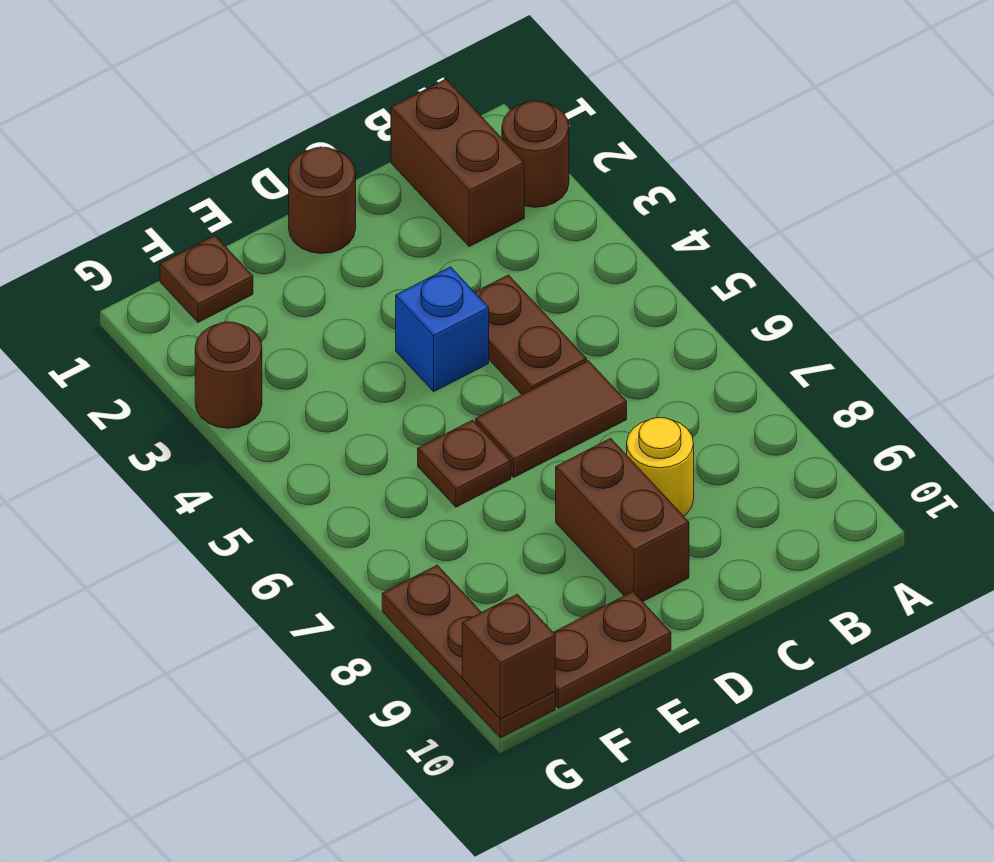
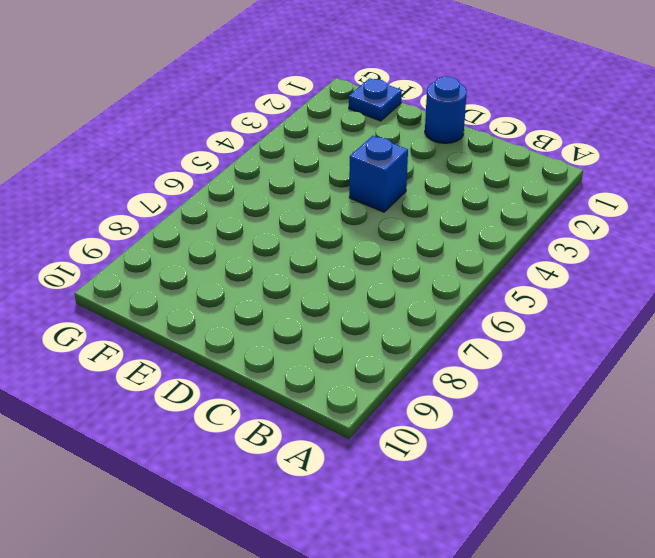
blue round brick D1 level 1 -> brown round brick D1 level 1
blue plate F1 level 1 -> brown plate F1 level 1
none -> brown round brick A2 level 1
none -> brown brick B1:B2 level 1
none -> brown plate C4:C5 level 1

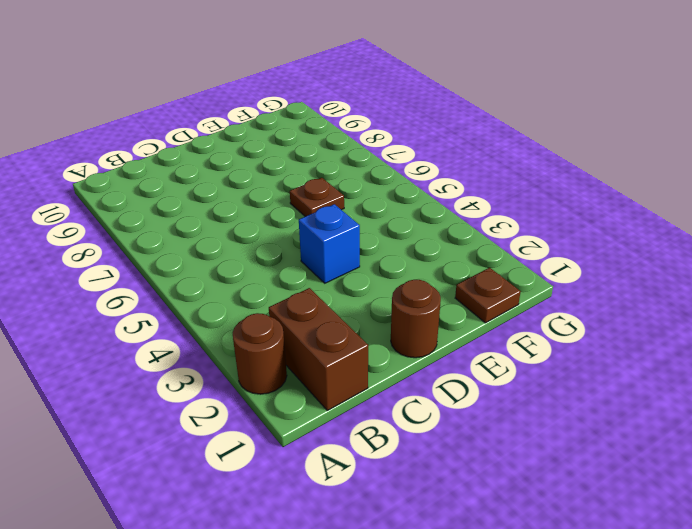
none -> brown plate C4:C5 level 1
none -> brown tile C6:D6 level 1
none -> yellow round brick C8 level 1

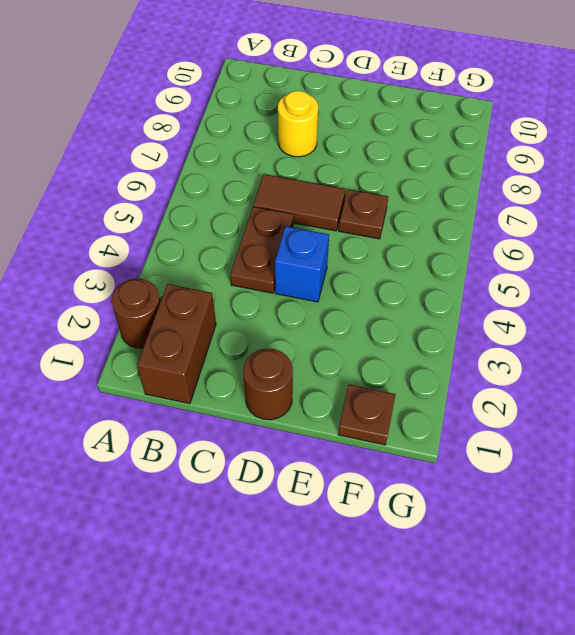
none -> brown brick D8:D9 level 1
none -> brown plate E10:F10 level 1
none -> brown round brick G3 level 1

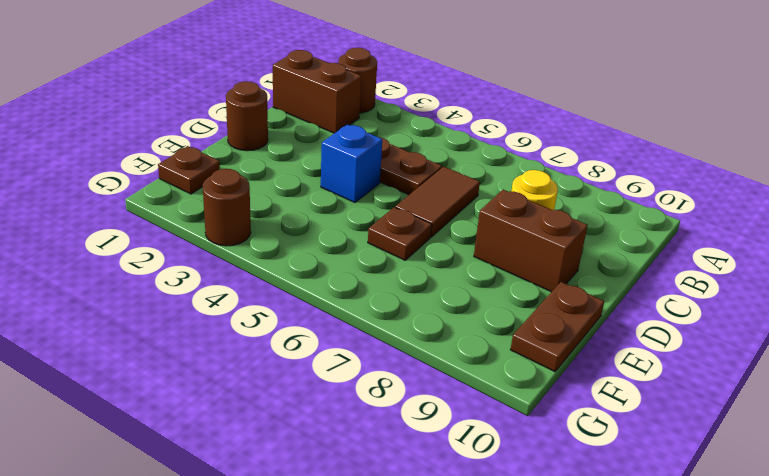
none -> brown plate G8:G10 level 1
none -> brown brick G10 level 2

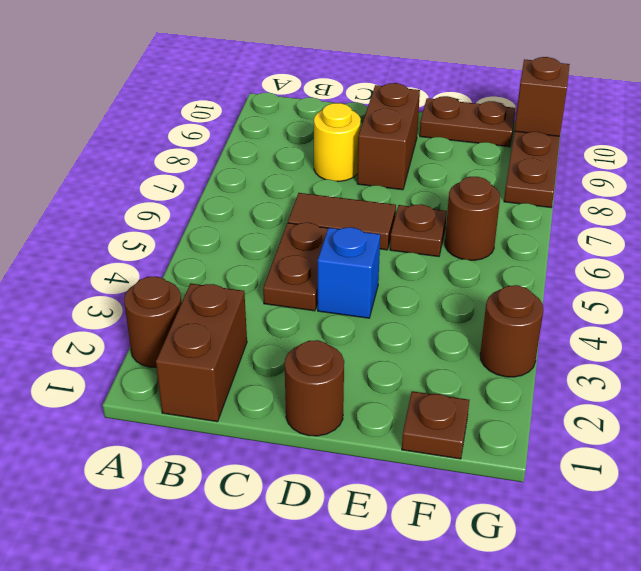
brown round brick F6 level 1 -> none

